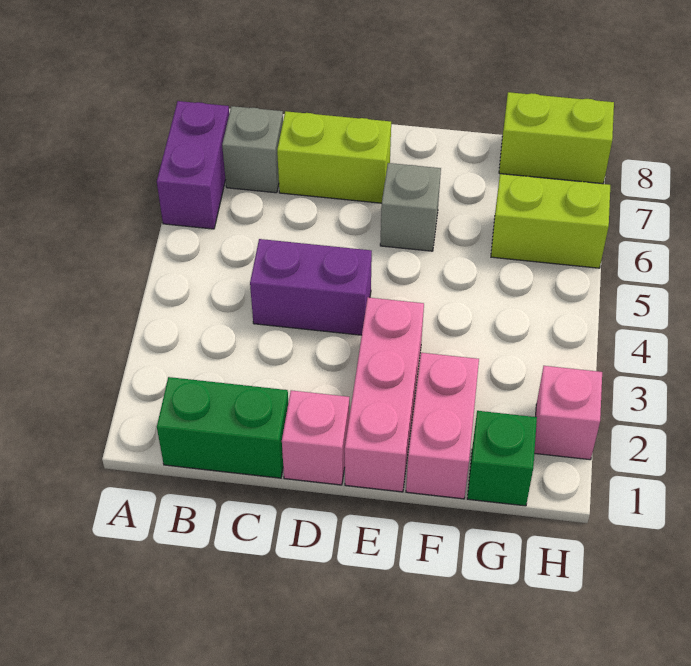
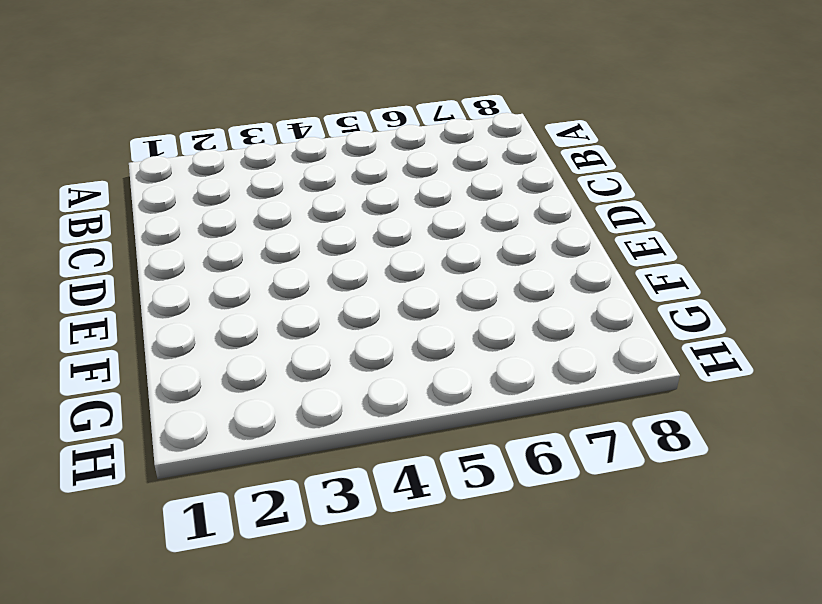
none -> purple brick A6:A7 level 1
none -> green brick B1:C1 level 1
none -> grey brick B7 level 1

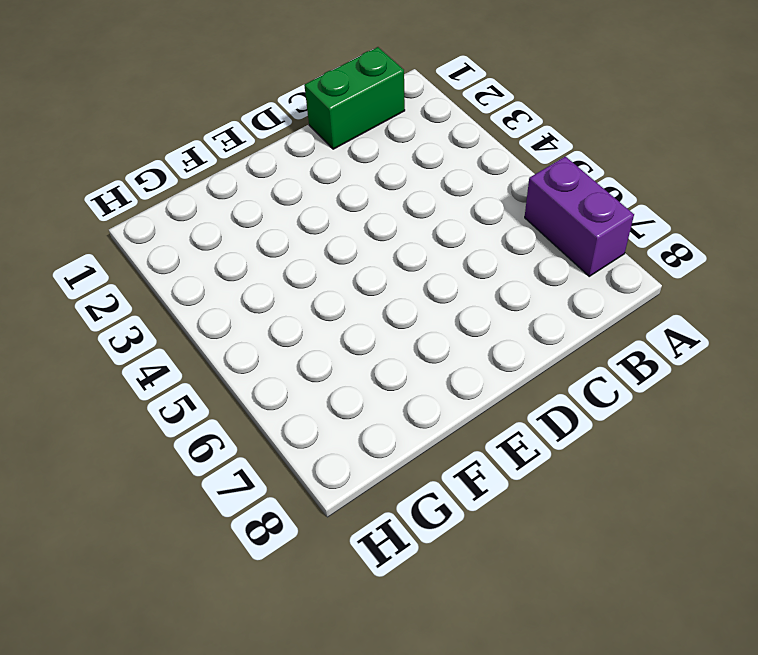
none -> grey brick B7 level 1
none -> purple brick C4:D4 level 1
none -> lime brick C7:D7 level 1

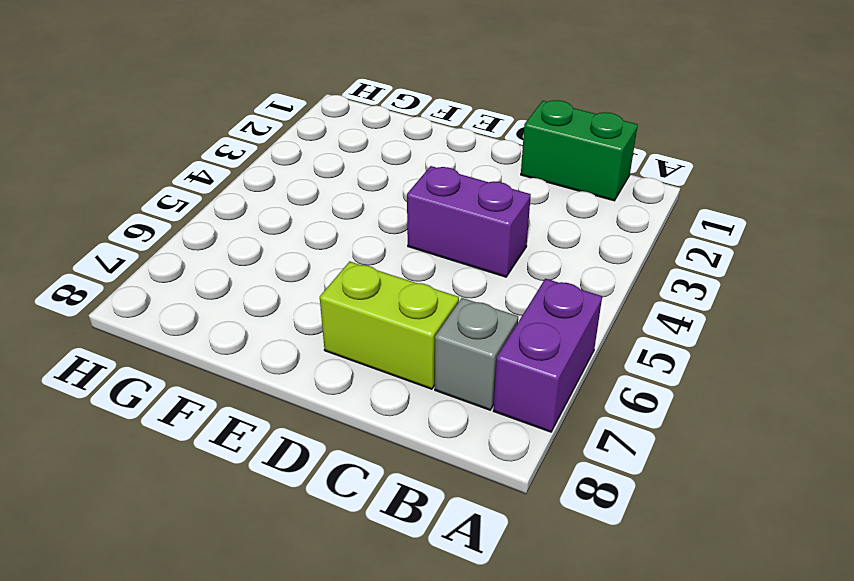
none -> pink brick D1 level 1
none -> pink brick E1:E3 level 1
none -> grey brick E6 level 1

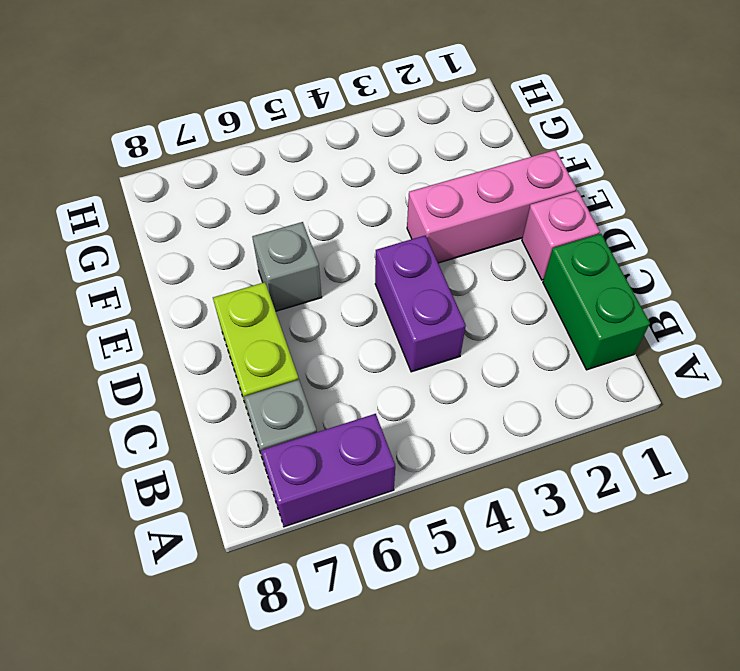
none -> pink brick F1:F2 level 1
none -> green brick G1 level 1
none -> lime brick G6:H6 level 1

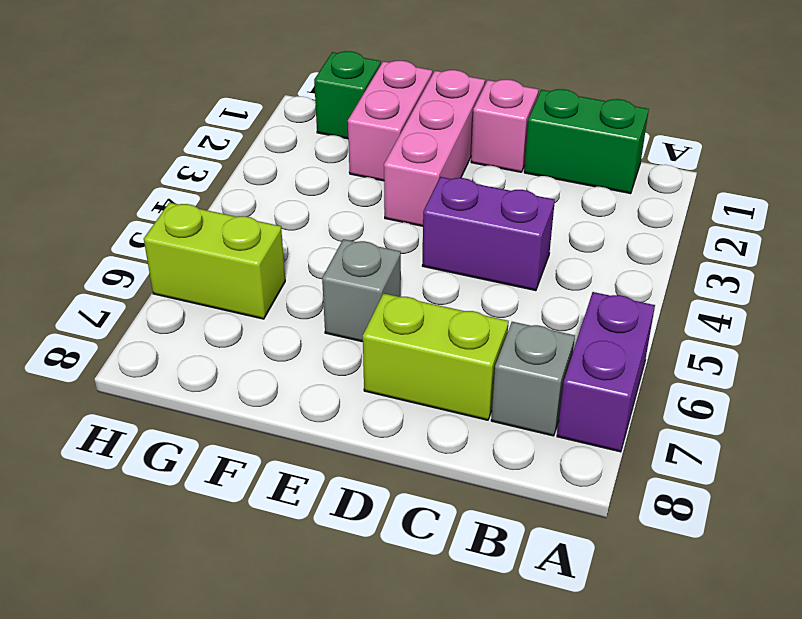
none -> lime brick G8:H8 level 1
none -> pink brick H2 level 1

